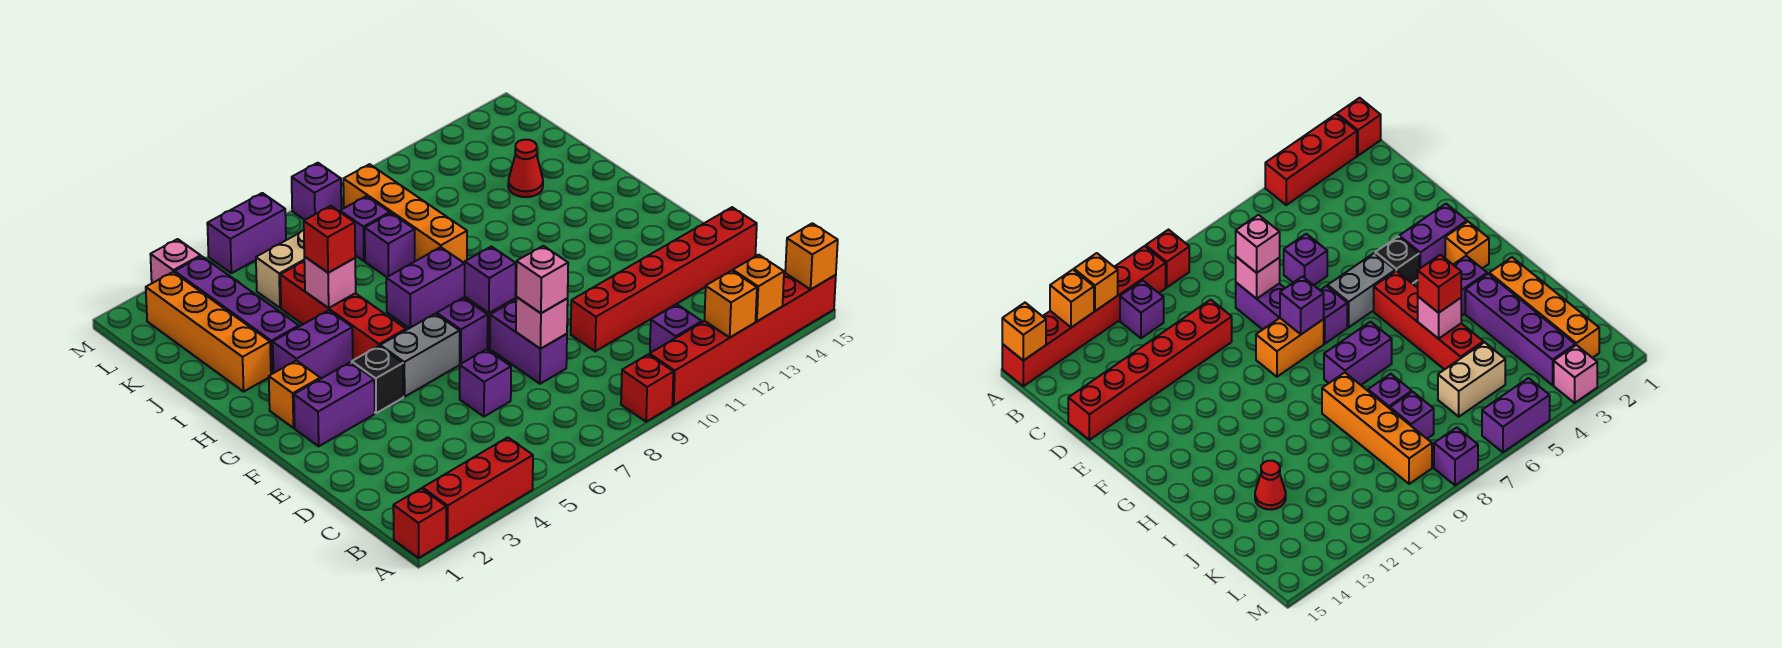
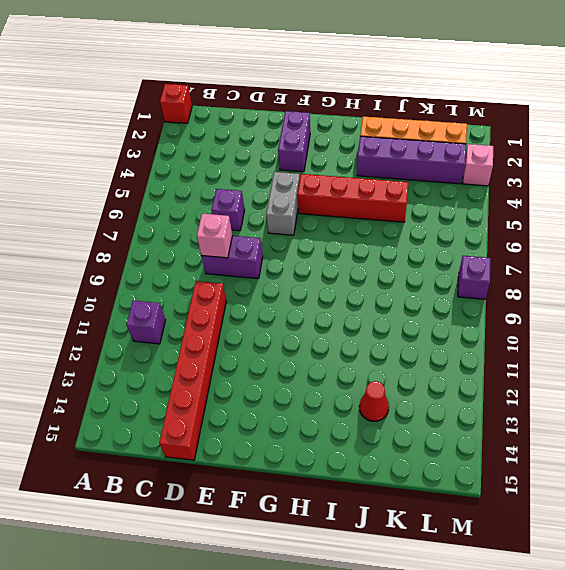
none -> red brick A2:A4 level 1
none -> red brick A9 level 1
none -> red brick A10:A15 level 1
none -> black brick F4 level 1

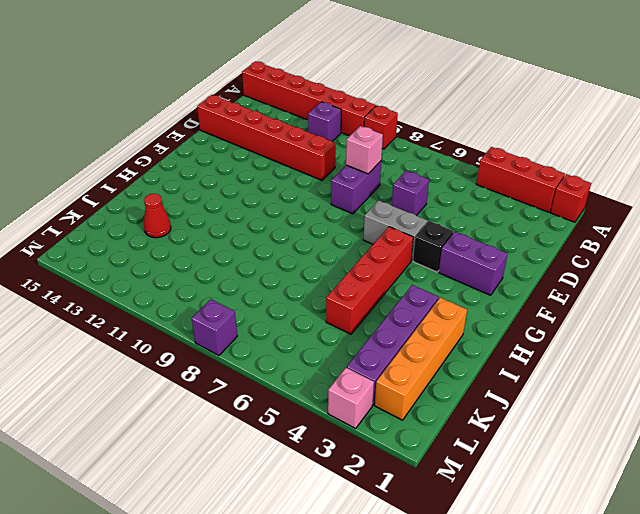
none -> purple brick F7 level 1
none -> orange brick F8:F9 level 1
none -> orange brick G2 level 1
none -> purple brick H3:H4 level 1

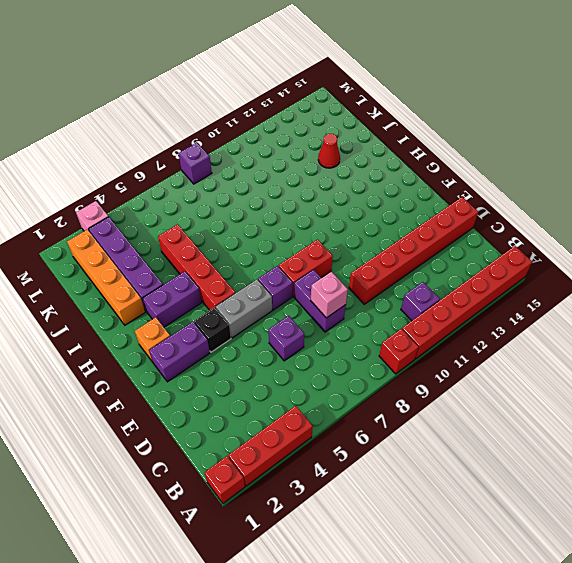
red brick F8:F9 level 1 -> orange brick F8:F9 level 1
none -> purple brick H7:H8 level 1
none -> orange brick I9:L9 level 1
none -> purple brick J8 level 1
none -> tan brick K5:K6 level 1

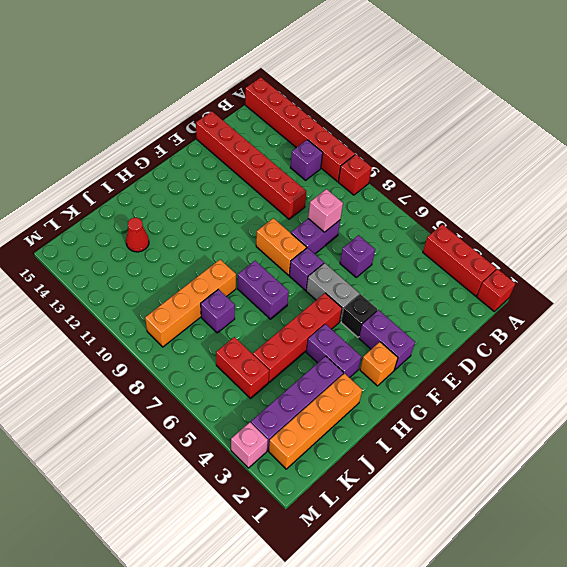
red brick K5:K6 level 1 -> tan brick K5:K6 level 1
none -> purple brick K8 level 1
none -> purple brick M5:M6 level 1
none -> purple brick M8 level 1
none -> orange brick A12 level 2

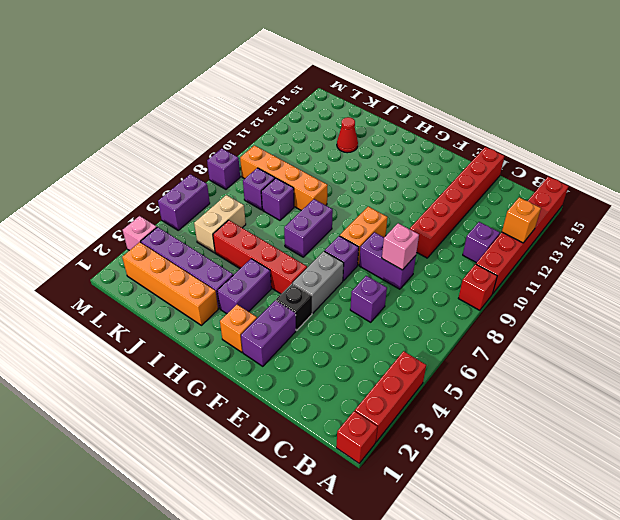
none -> orange brick A13 level 2
none -> orange brick A15 level 2
none -> purple brick F8 level 2
none -> pink brick I5 level 2

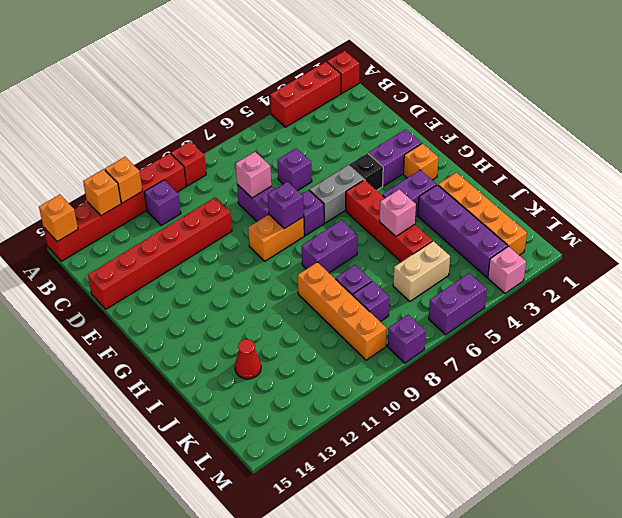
none -> pink brick D8 level 3
none -> red brick I5 level 3

